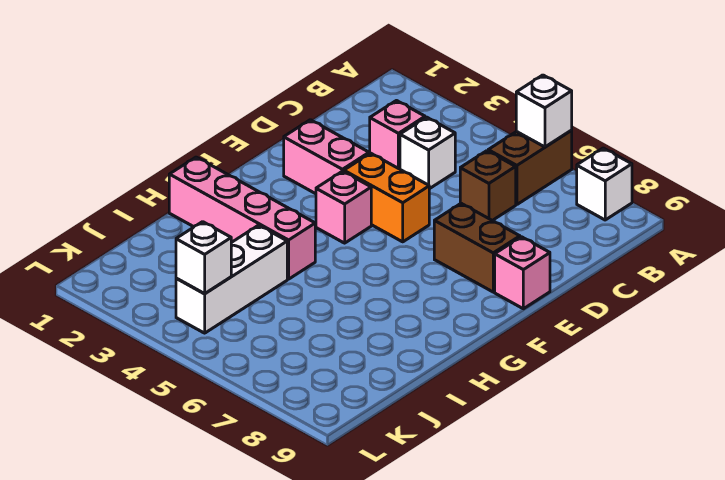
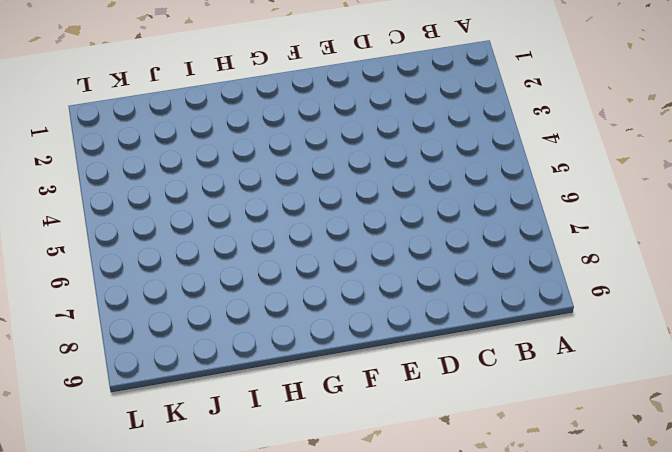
none -> brown brick A6:B6 level 1
none -> white brick A8 level 1
none -> pink brick C3 level 1

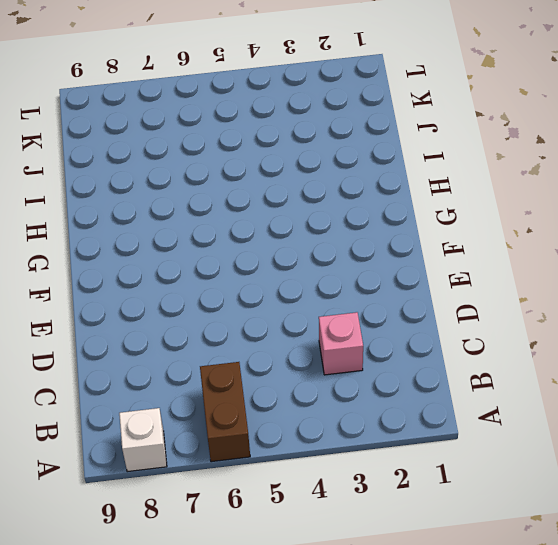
none -> white brick C4 level 1
none -> brown brick C6 level 1
none -> pink brick E2:E3 level 1

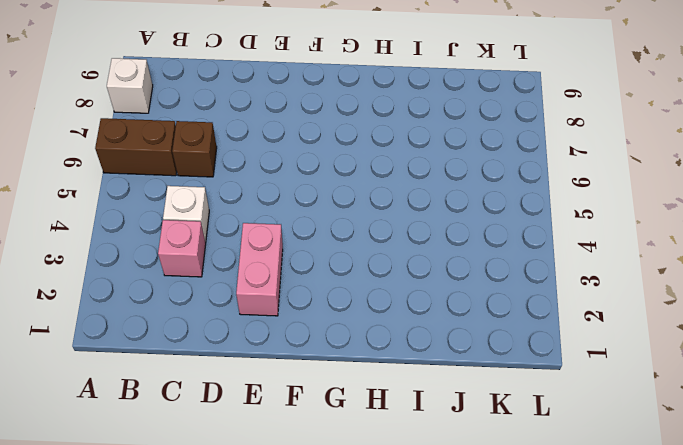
none -> orange brick E4:E5 level 1
none -> brown brick E7:E8 level 1
none -> pink brick E9 level 1

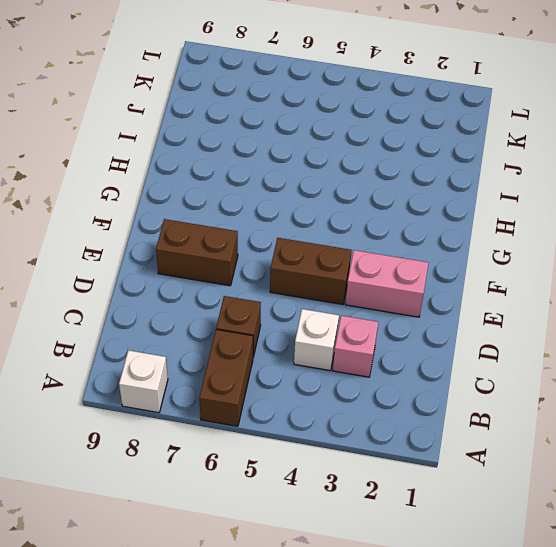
brown brick E4:E5 level 1 -> orange brick E4:E5 level 1
none -> pink brick E9 level 1
none -> pink brick F4 level 1
none -> pink brick H1:H4 level 1

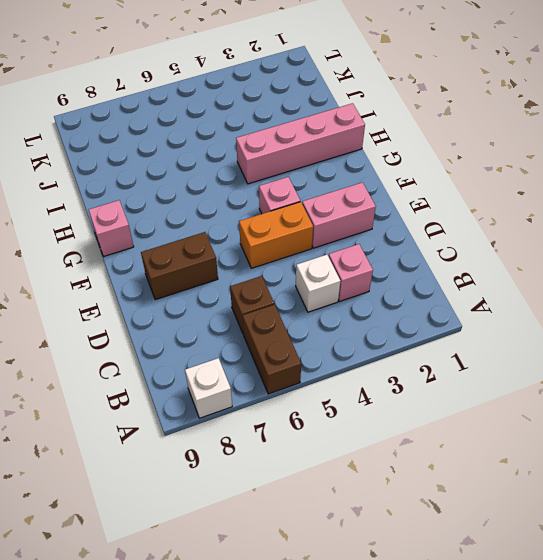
pink brick G9 level 1 -> pink brick E9 level 1
none -> white brick I4:K4 level 1
none -> white brick A6 level 2
none -> white brick K4 level 2

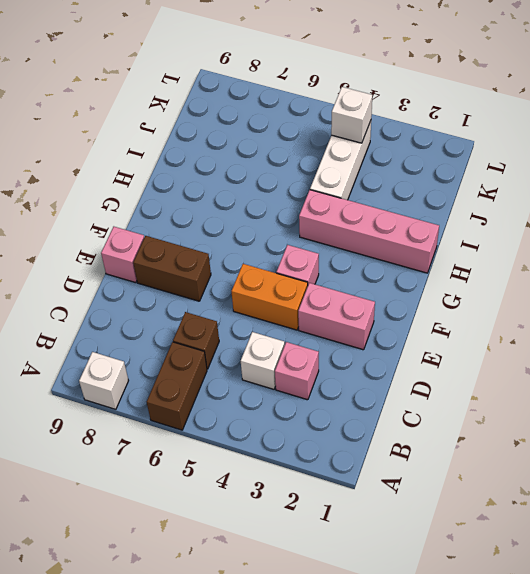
none -> white brick A6 level 2

